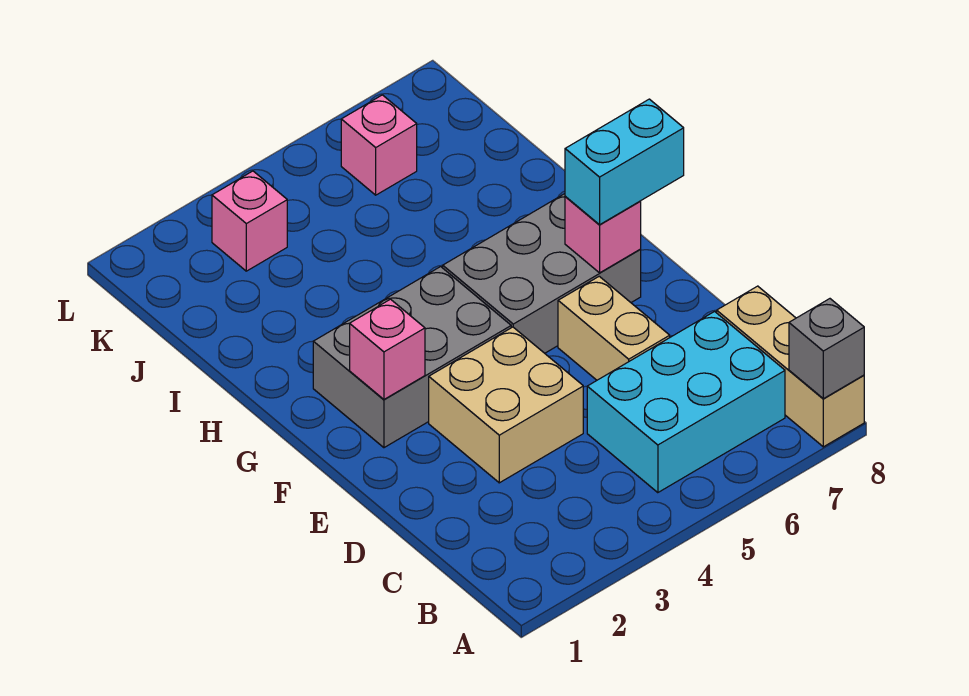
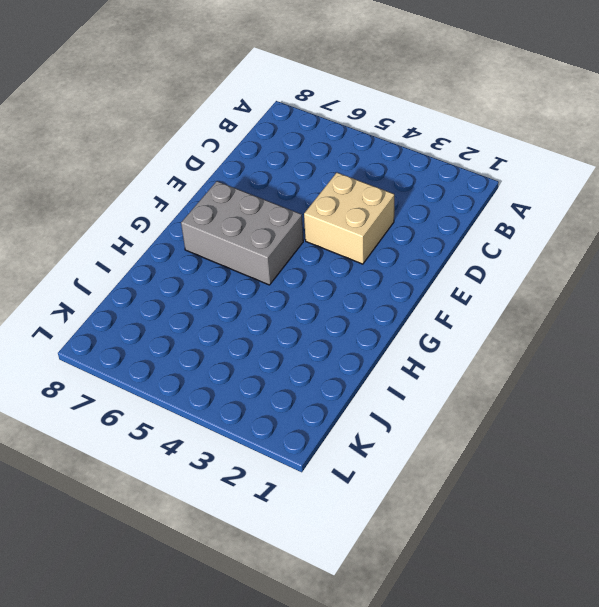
none -> tan brick A8:C8 level 1
none -> cyan brick B5:C7 level 1
none -> tan brick D6:E6 level 1

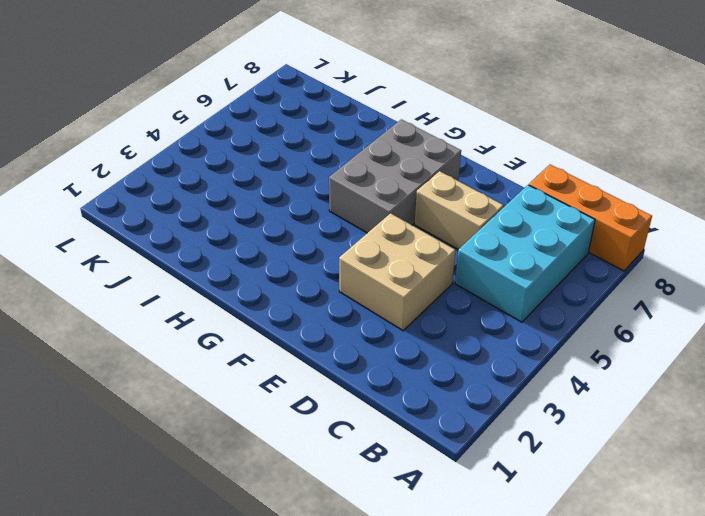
orange brick A8:C8 level 1 -> tan brick A8:C8 level 1
none -> grey brick F2:G4 level 1
none -> pink brick K3 level 1
none -> pink brick K6 level 1

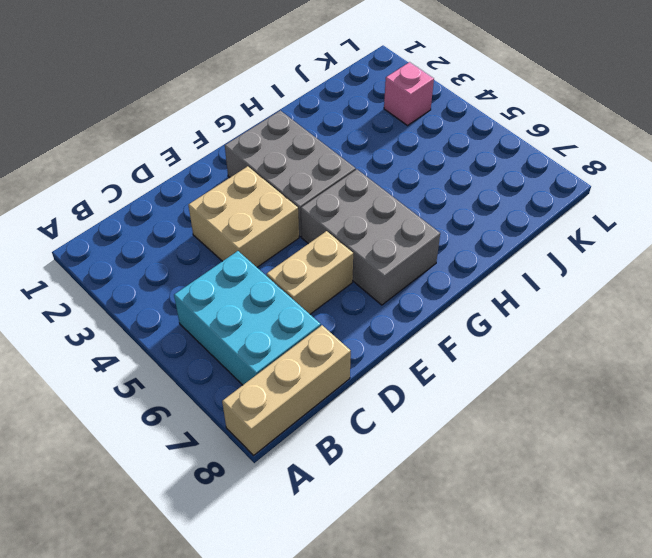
none -> pink brick K6 level 1
none -> grey brick A8 level 2
none -> pink brick F2 level 2

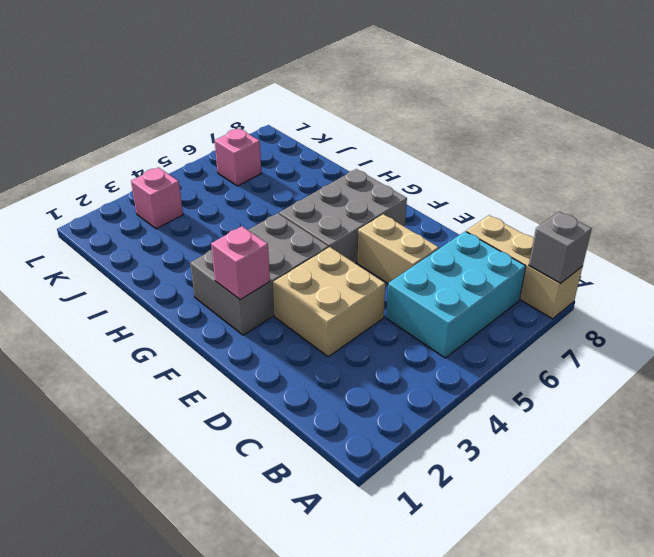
none -> pink brick F7 level 2
none -> cyan brick F7:F8 level 3

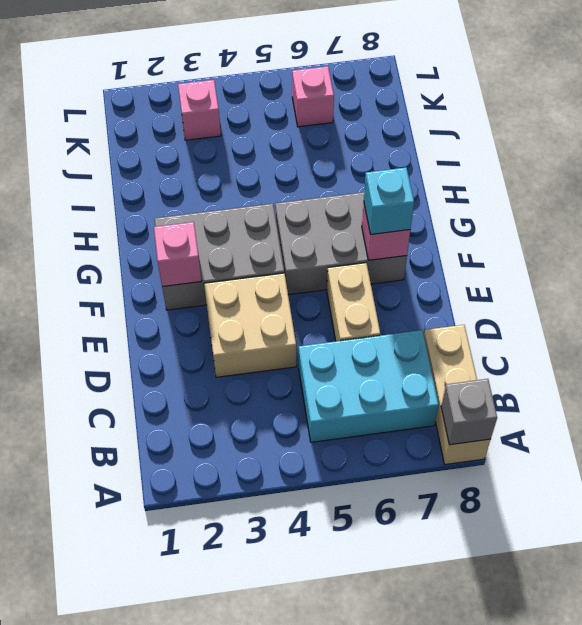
cyan brick F7 level 3 -> cyan brick F7:F8 level 3

